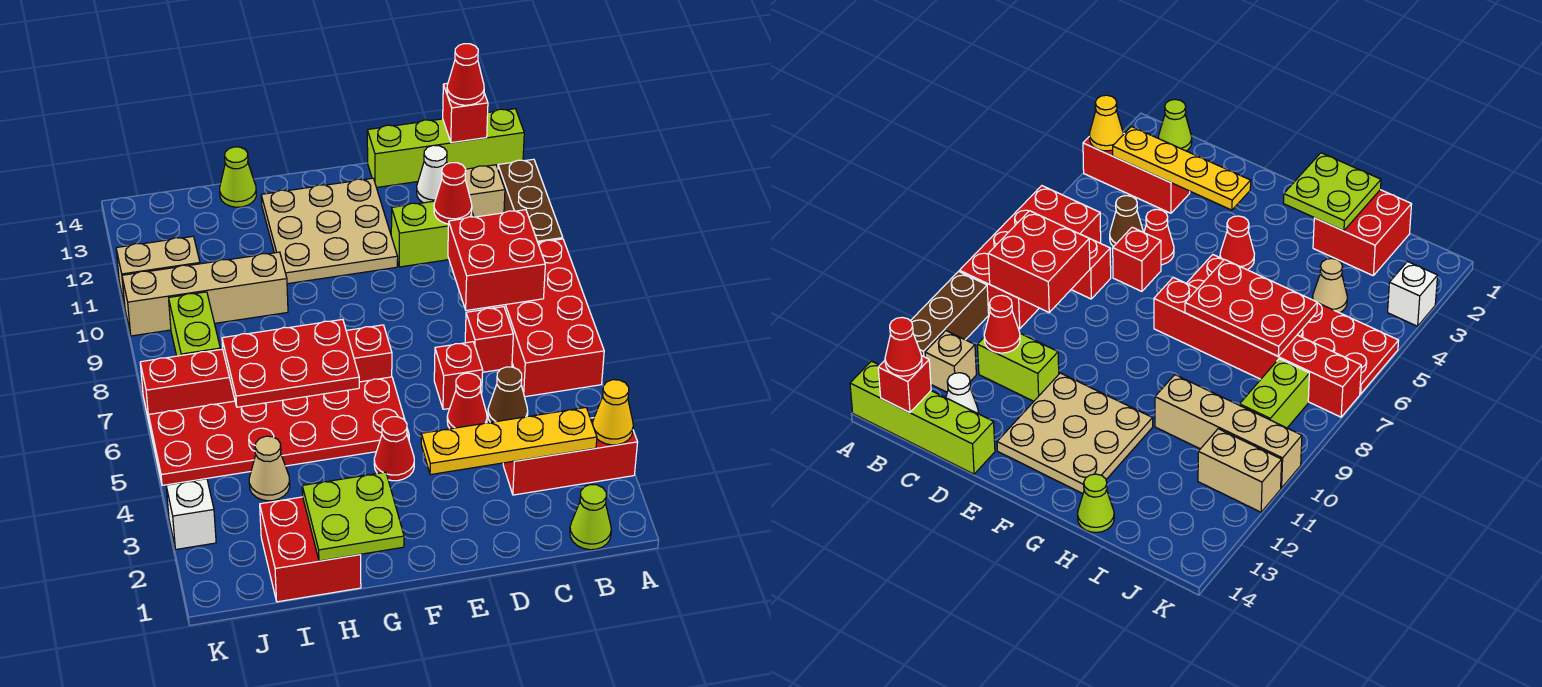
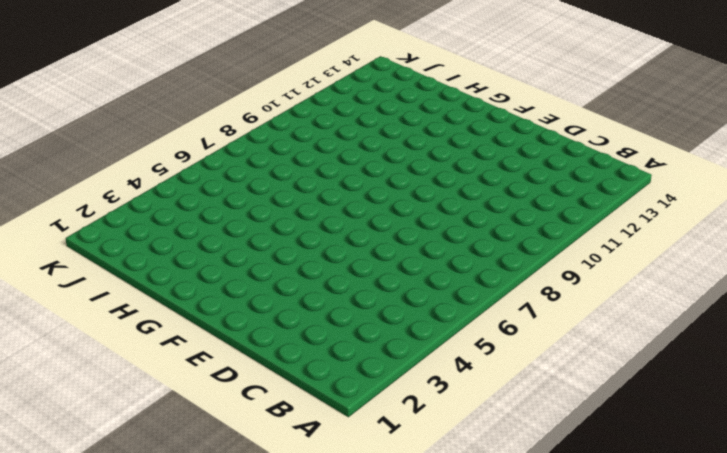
none -> red brick A3:C3 level 1
none -> red brick A6:B9 level 1
none -> brown brick A10:A12 level 1
none -> lime brick A14:D14 level 1

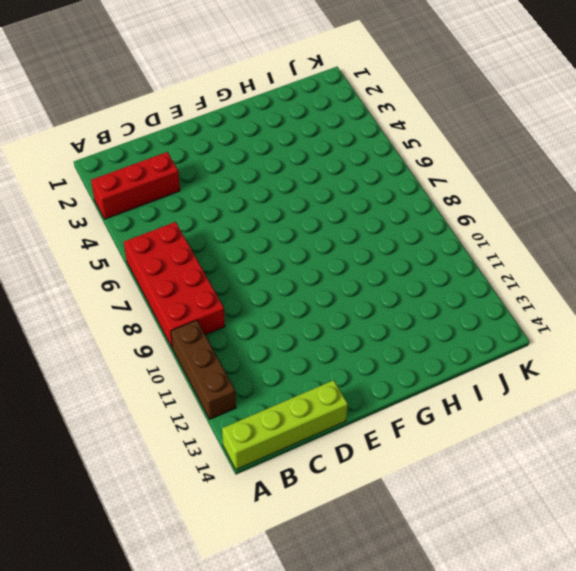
none -> lime cone B1 level 1
none -> tan brick B12 level 1
none -> brown cone C5 level 1
none -> red brick C7 level 1

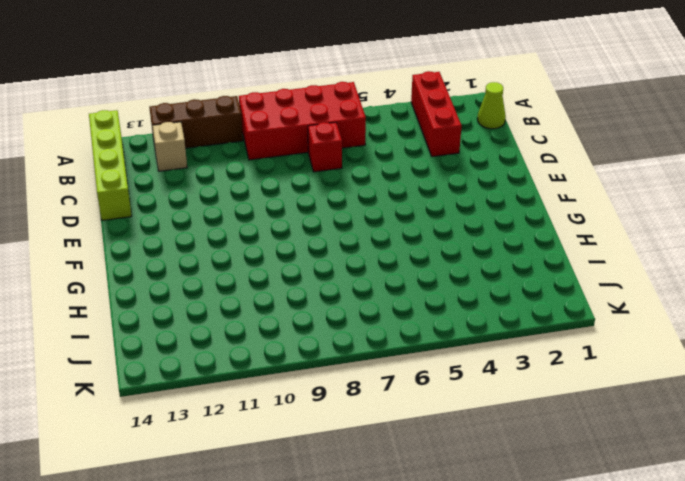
none -> brown cone C5 level 1
none -> lime brick C11:D11 level 1
none -> white cone C13 level 1
none -> red cone D5 level 1

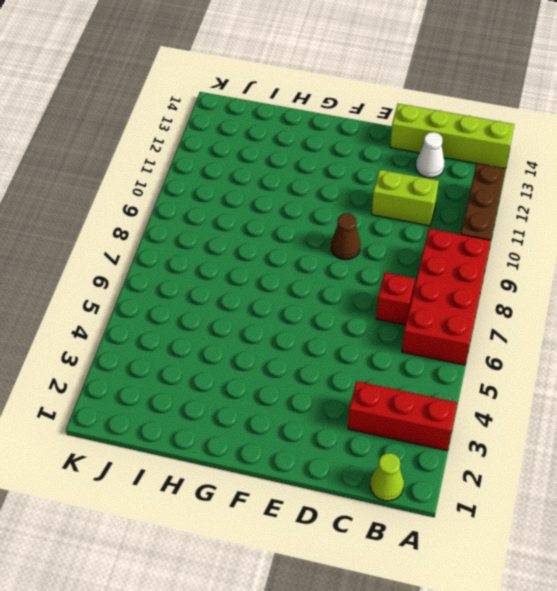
brown cone E9 level 1 -> brown cone C5 level 1
none -> tan brick B12 level 1
none -> red cone D5 level 1
none -> red brick D6 level 1
none -> tan plate E11:G13 level 1

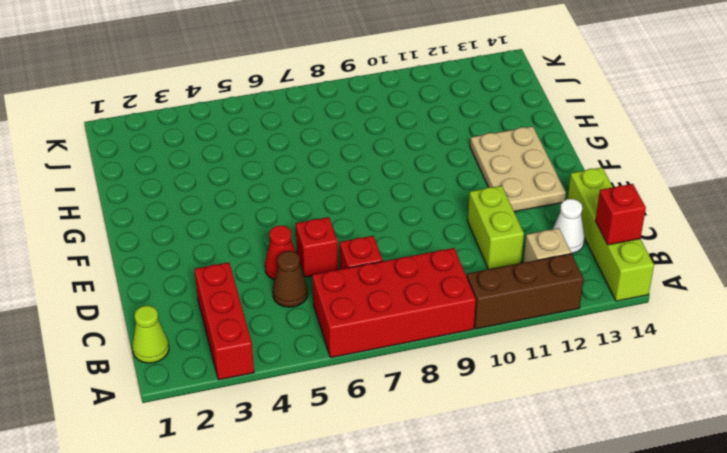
tan plate E12:G13 level 1 -> tan plate E11:G13 level 1
none -> red cone F4 level 1
none -> red plate F5:K6 level 1
none -> red brick F7:K7 level 1
none -> red brick H1:I2 level 1

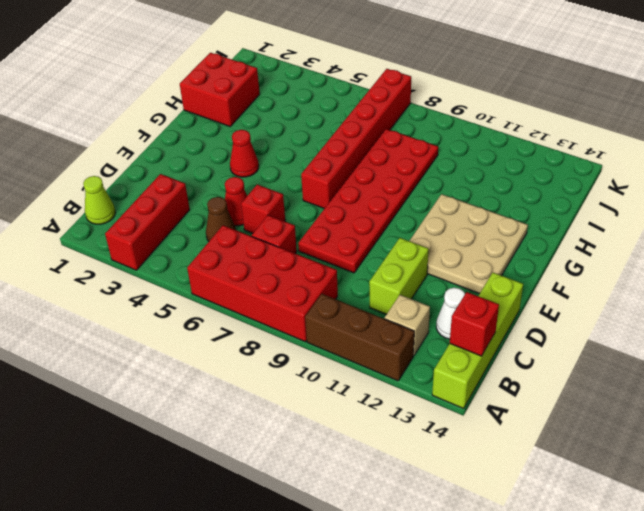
red plate D8:I9 level 1 -> red plate F5:K6 level 1
none -> tan brick H10:K10 level 1
none -> lime cone H14 level 1
none -> tan cone I4 level 1
none -> lime brick J8:J9 level 1

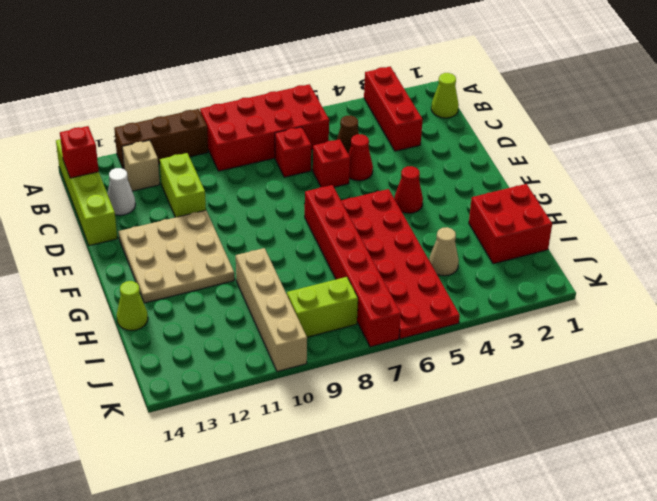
none -> tan brick J11:K11 level 1
none -> white brick K3 level 1
none -> yellow cone A3 level 2
none -> yellow plate B3:E3 level 2

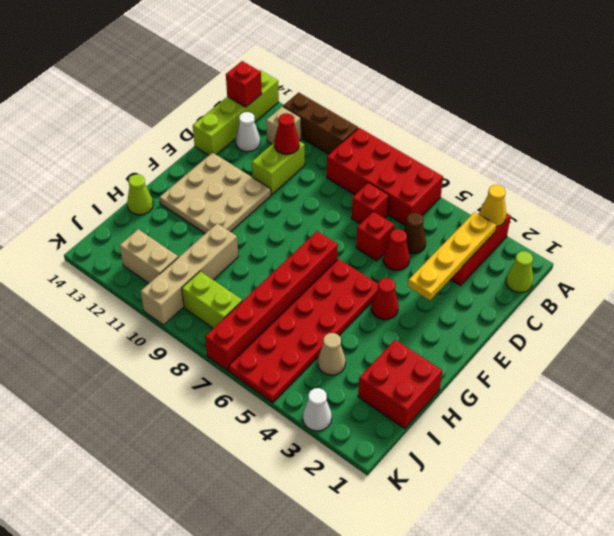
tan brick J11:J12 level 1 -> tan brick J11:K11 level 1
white cone K3 level 1 -> white brick K3 level 1
none -> red brick B8:C9 level 2
none -> lime plate G1:H2 level 2
none -> red plate G6:I7 level 2
none -> red cone B14 level 3

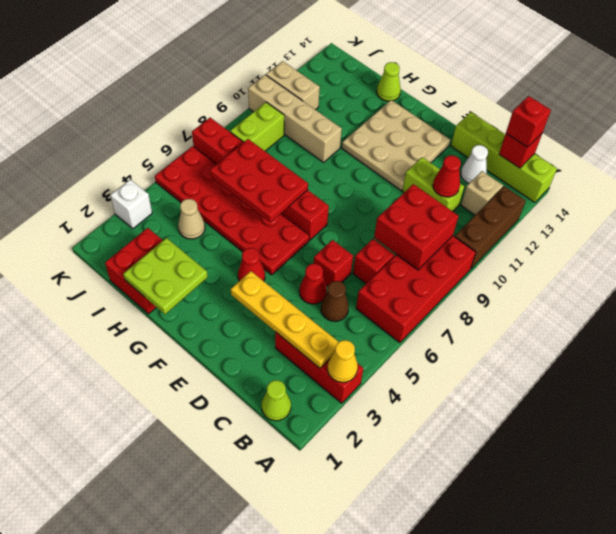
red brick B14 level 3 -> red cone B14 level 3

